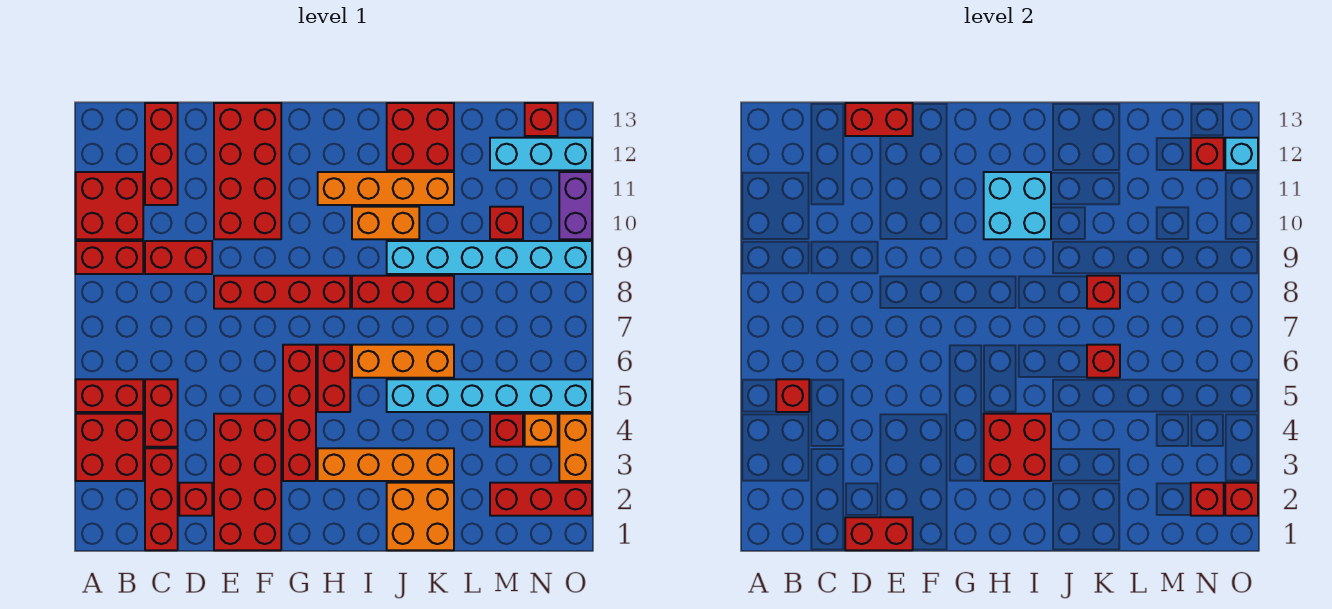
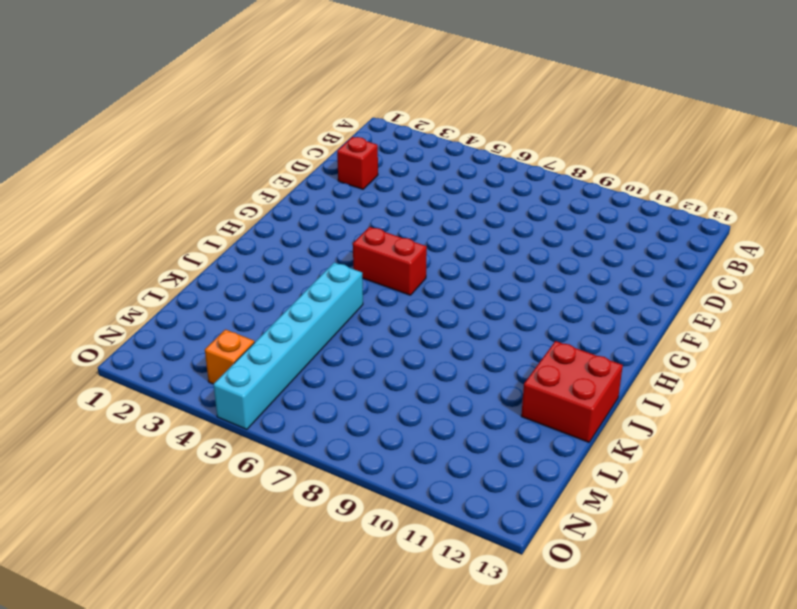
none -> red brick A3:B4 level 1
none -> red brick A5:B5 level 1
none -> red brick A9:B9 level 1
none -> red brick A10:B11 level 1

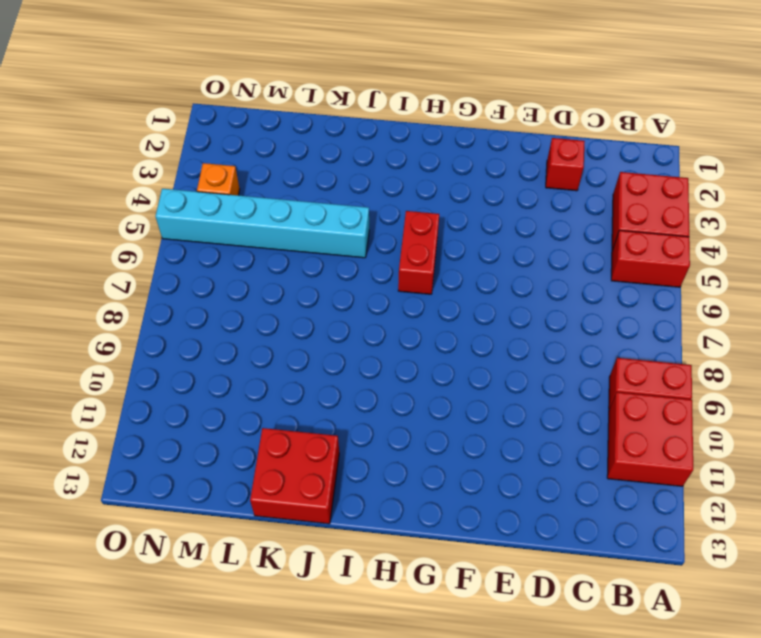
none -> red brick C1:C3 level 1
none -> red brick C4:C5 level 1
none -> red brick C9:D9 level 1
none -> red brick C11:C13 level 1

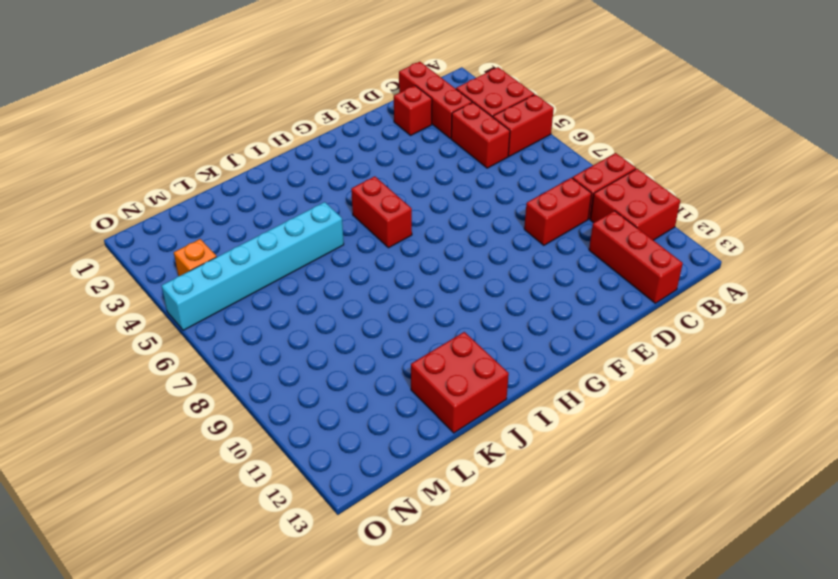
none -> red brick E1:F4 level 1
none -> red brick E8:H8 level 1
none -> red brick E10:F13 level 1
none -> red brick G3:G6 level 1

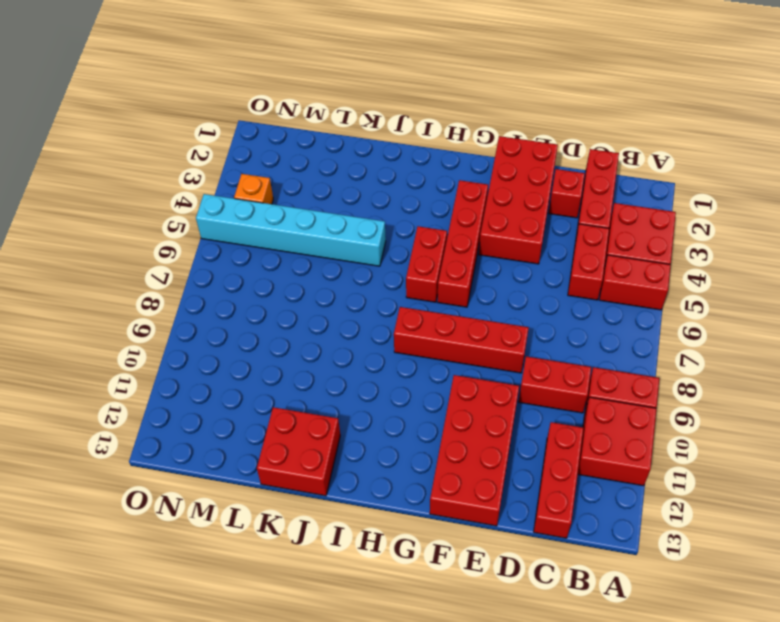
none -> orange brick H3:K3 level 1
none -> orange brick H11:K11 level 1
none -> orange brick I6:K6 level 1
none -> red brick I8:K8 level 1

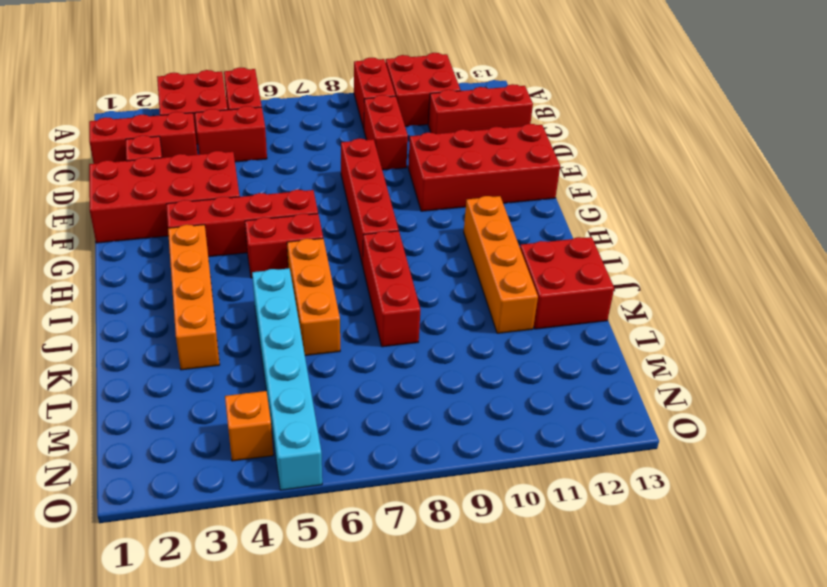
none -> orange brick I10:J10 level 1
none -> orange brick J1:K2 level 1
none -> cyan brick J9:O9 level 1
none -> red brick M2:O2 level 1

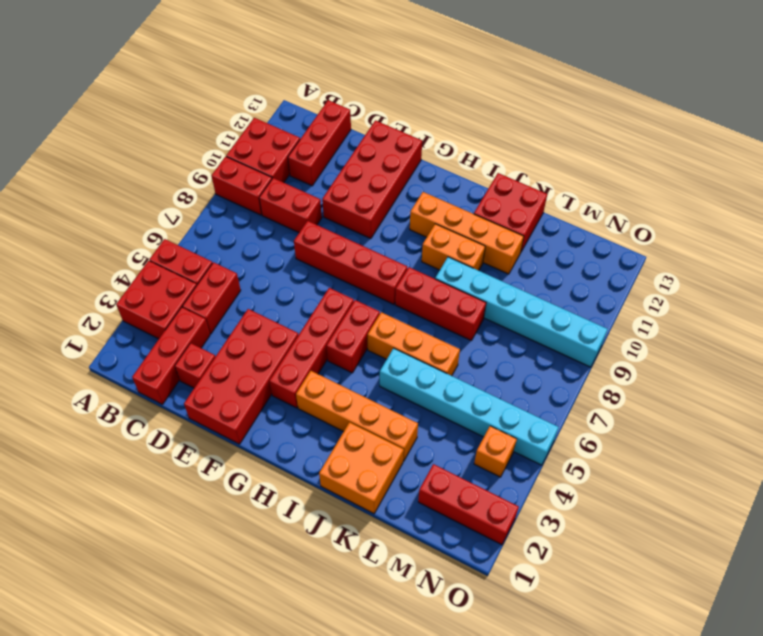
none -> red brick M4 level 1
none -> red brick M10 level 1
none -> cyan brick M12:O12 level 1
none -> red brick N13 level 1

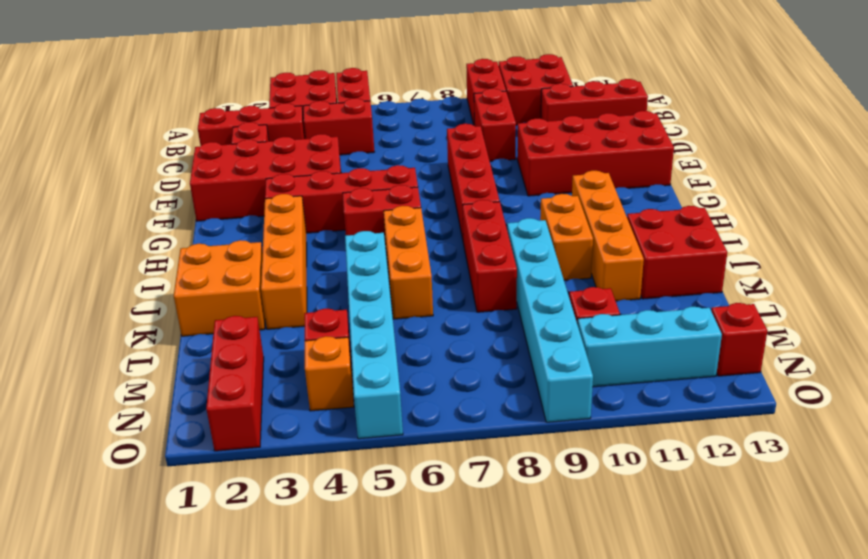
cyan brick N10:N12 level 1 -> cyan brick M12:O12 level 1
none -> orange brick O3:O4 level 1
none -> purple brick O10:O11 level 1
none -> red brick B5 level 2
none -> red brick D1:E1 level 2

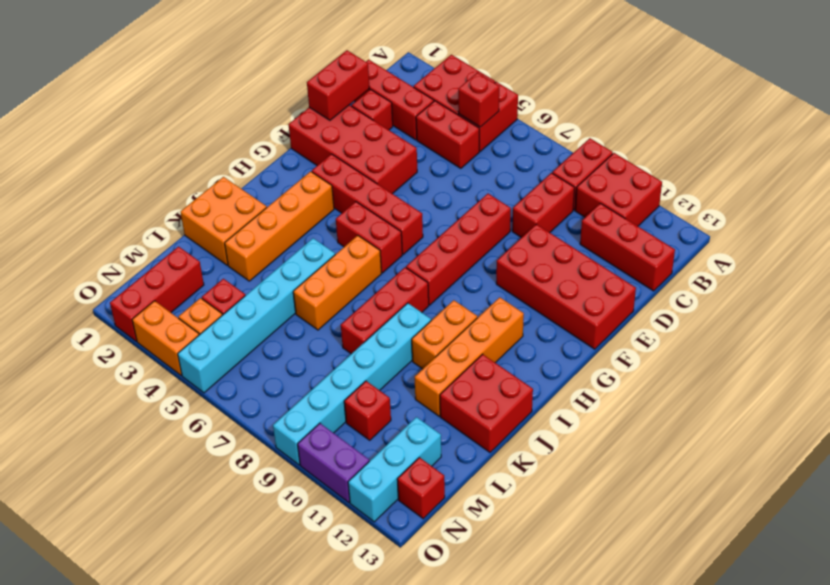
none -> red brick D13:E13 level 2
none -> red brick H3:I4 level 2
none -> cyan brick H10:I11 level 2
none -> red brick K6 level 2

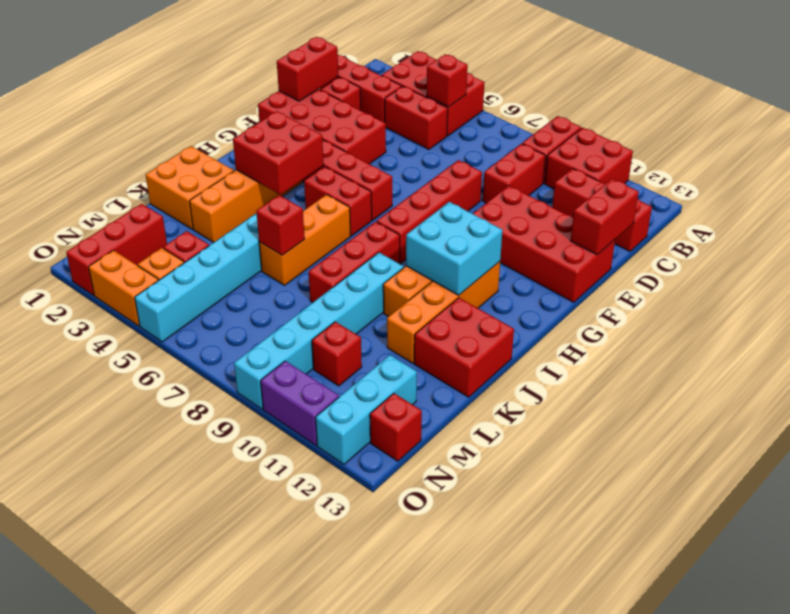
none -> red brick K8 level 2
none -> red brick N2 level 2
none -> red brick N12 level 2
none -> red brick O2 level 2

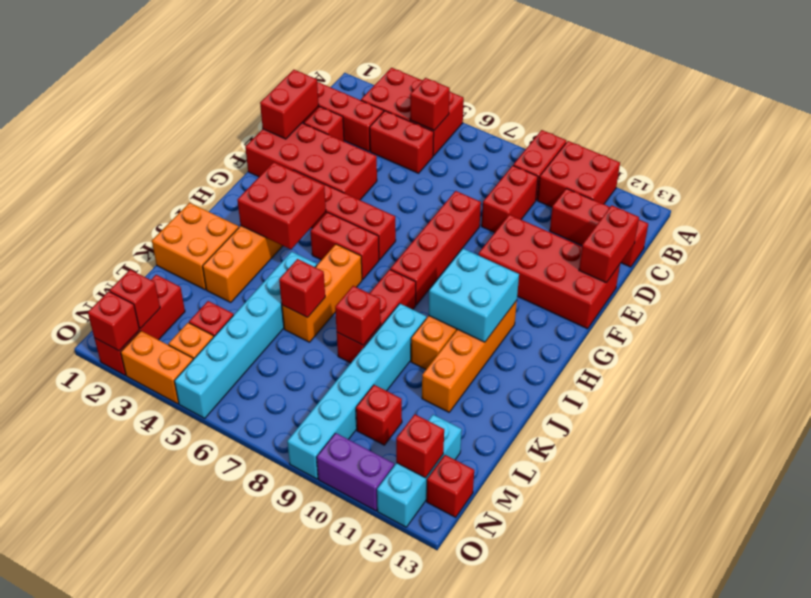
none -> red brick J12:K13 level 1
none -> cyan brick O12 level 2

